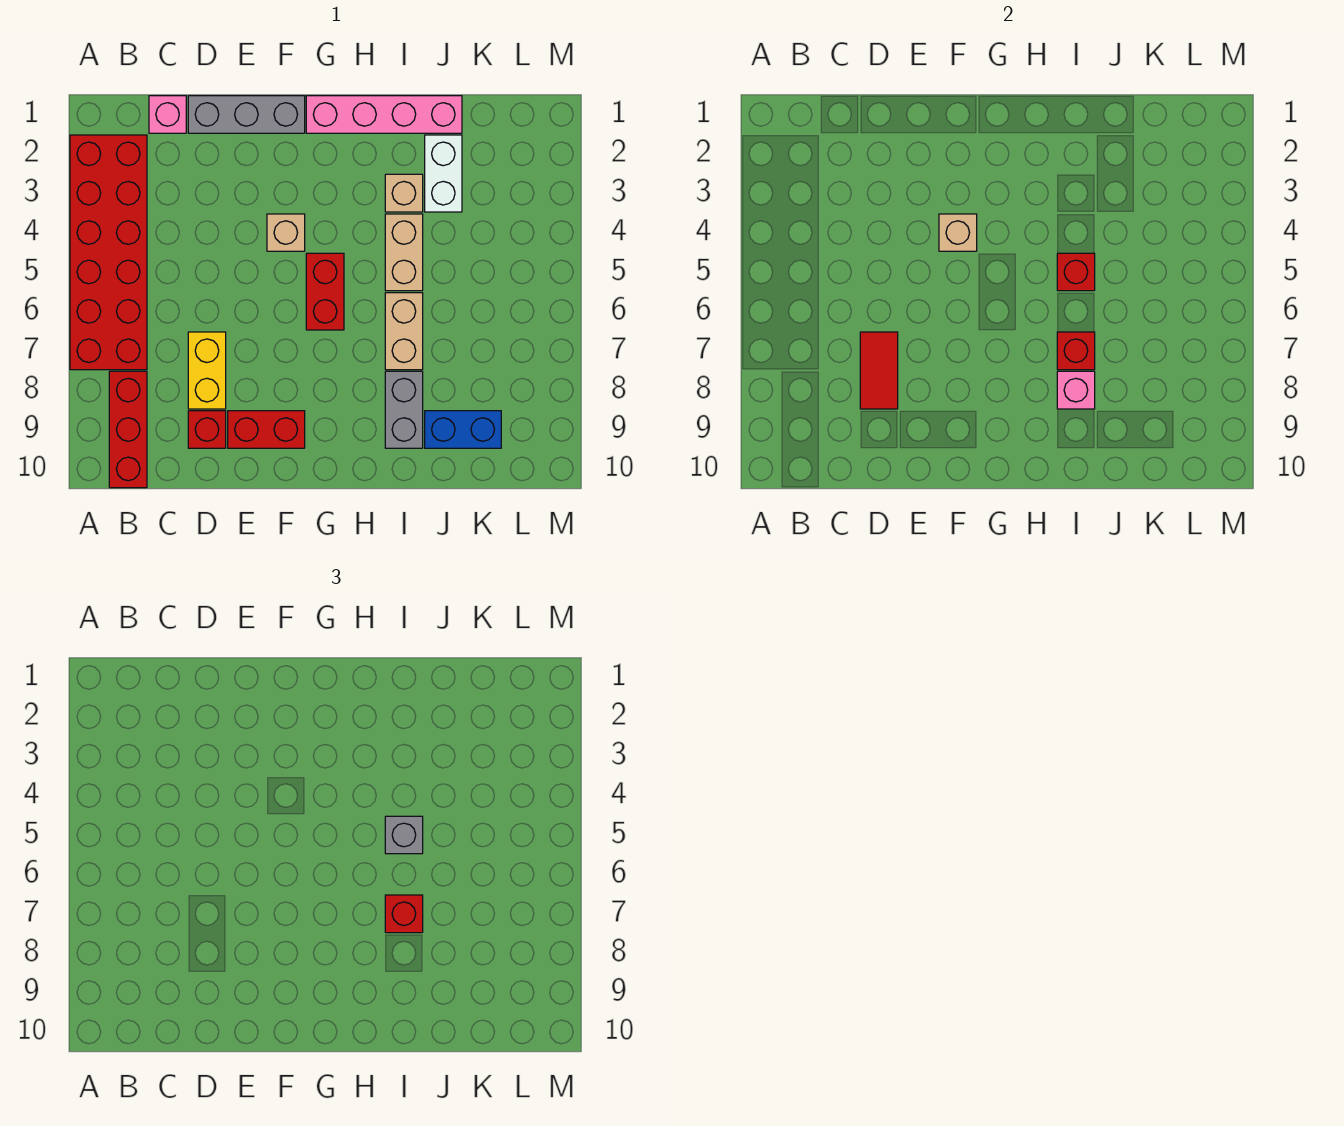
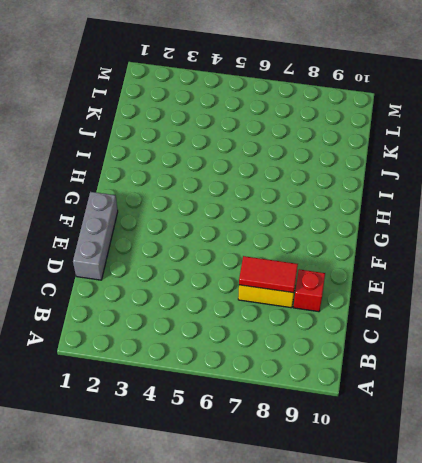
none -> red brick A2:B7 level 1
none -> red brick B8:B10 level 1
none -> pink brick C1 level 1

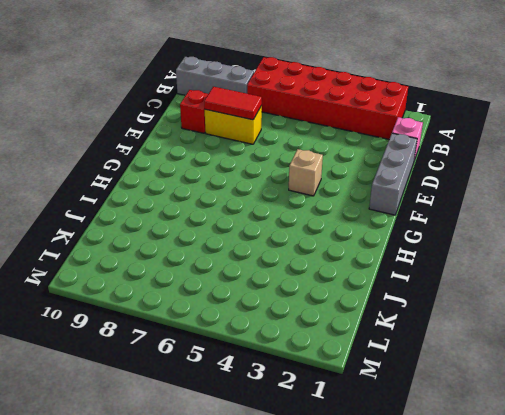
grey brick B8:B10 level 1 -> red brick B8:B10 level 1
none -> red brick E9:F9 level 1
none -> pink brick G1:J1 level 1
none -> red brick G5:G6 level 1

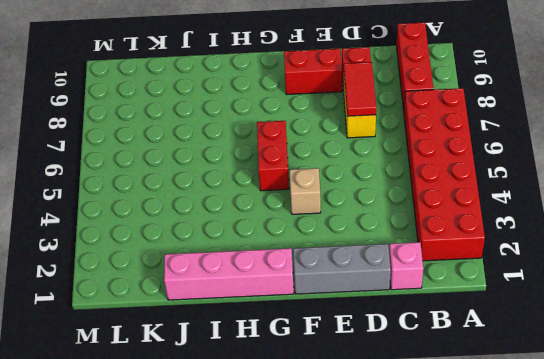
none -> tan brick I3 level 1
none -> tan brick I4:I5 level 1
none -> tan brick I6:I7 level 1

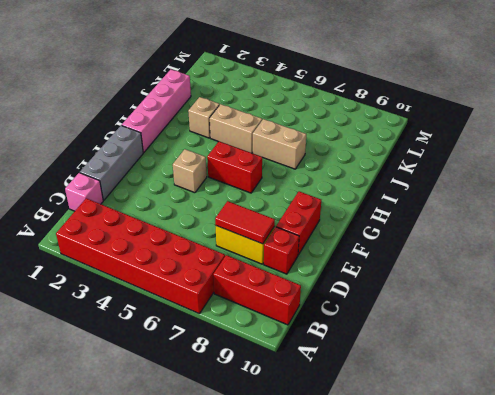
none -> grey brick I8:I9 level 1
none -> white brick J2:J3 level 1
none -> blue brick J9:K9 level 1

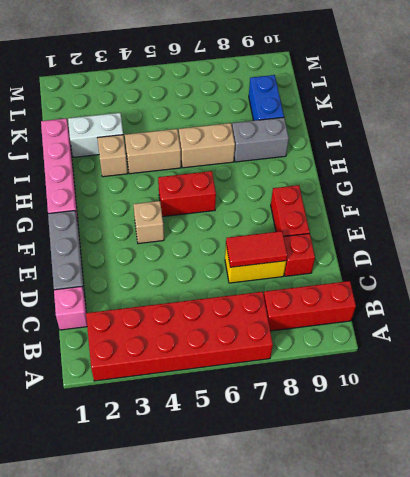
none -> tan brick F4 level 2
none -> red brick I5 level 2
none -> red brick I7 level 2

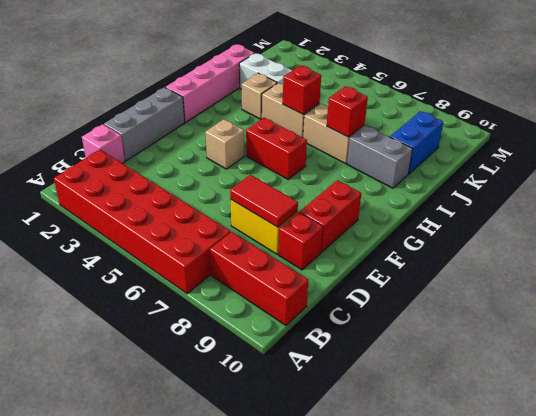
none -> tan brick F4 level 2
none -> pink brick I8 level 2
none -> grey brick I5 level 3

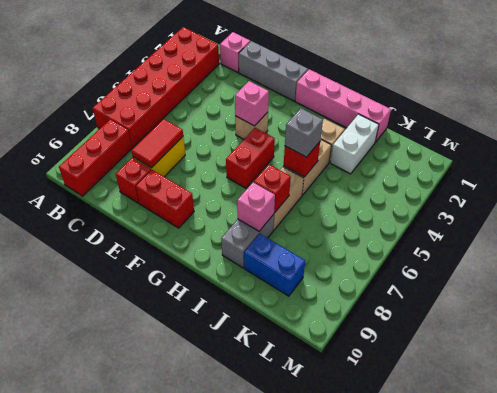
pink brick F4 level 2 -> tan brick F4 level 2
none -> red brick I7 level 3

